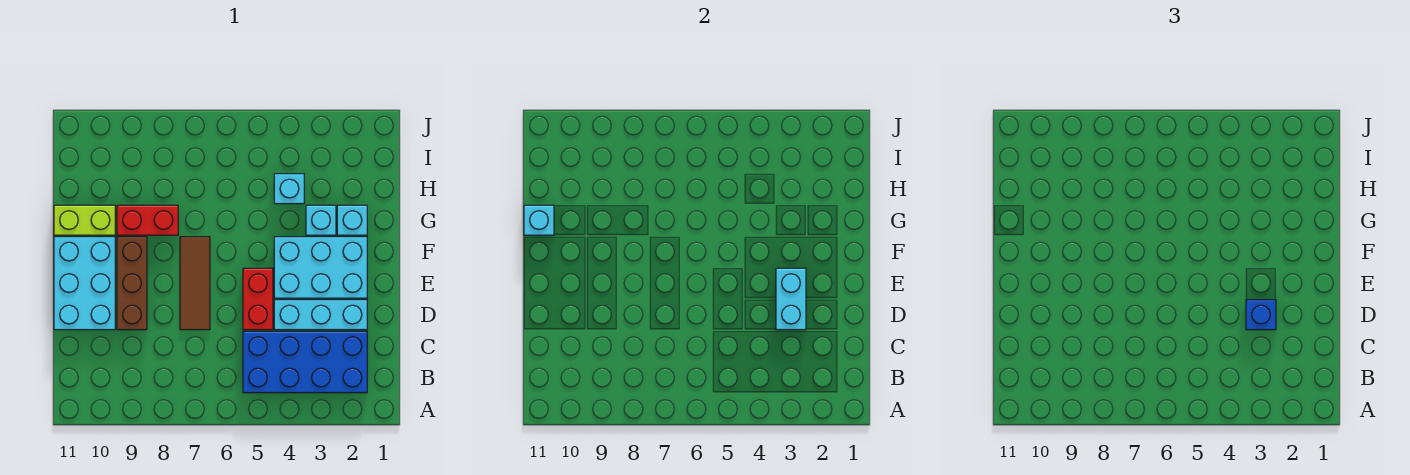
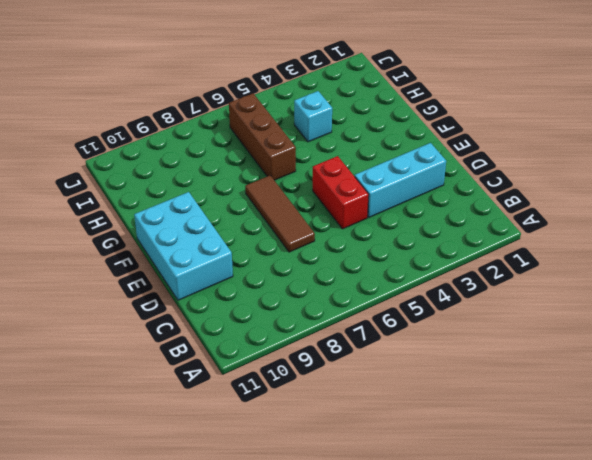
brown brick G6:I6 level 1 -> brown brick D9:F9 level 1
none -> blue brick B2:C5 level 1
none -> cyan brick E2:F4 level 1
none -> cyan brick G2 level 1

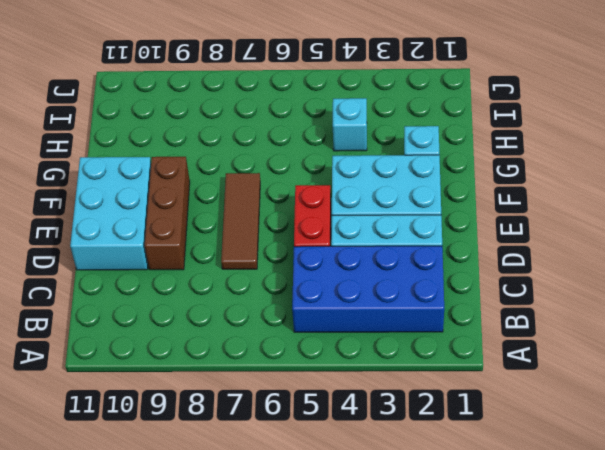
none -> cyan brick G3 level 1
none -> red brick G8:G9 level 1
none -> lime brick G10:G11 level 1

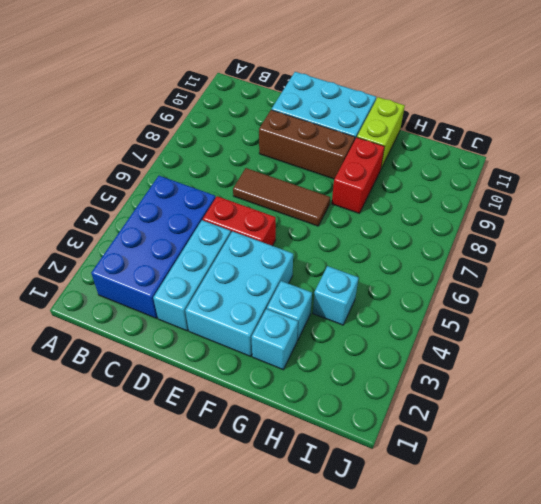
none -> cyan brick D3:E3 level 2
none -> cyan brick G11 level 2
none -> blue brick D3 level 3

